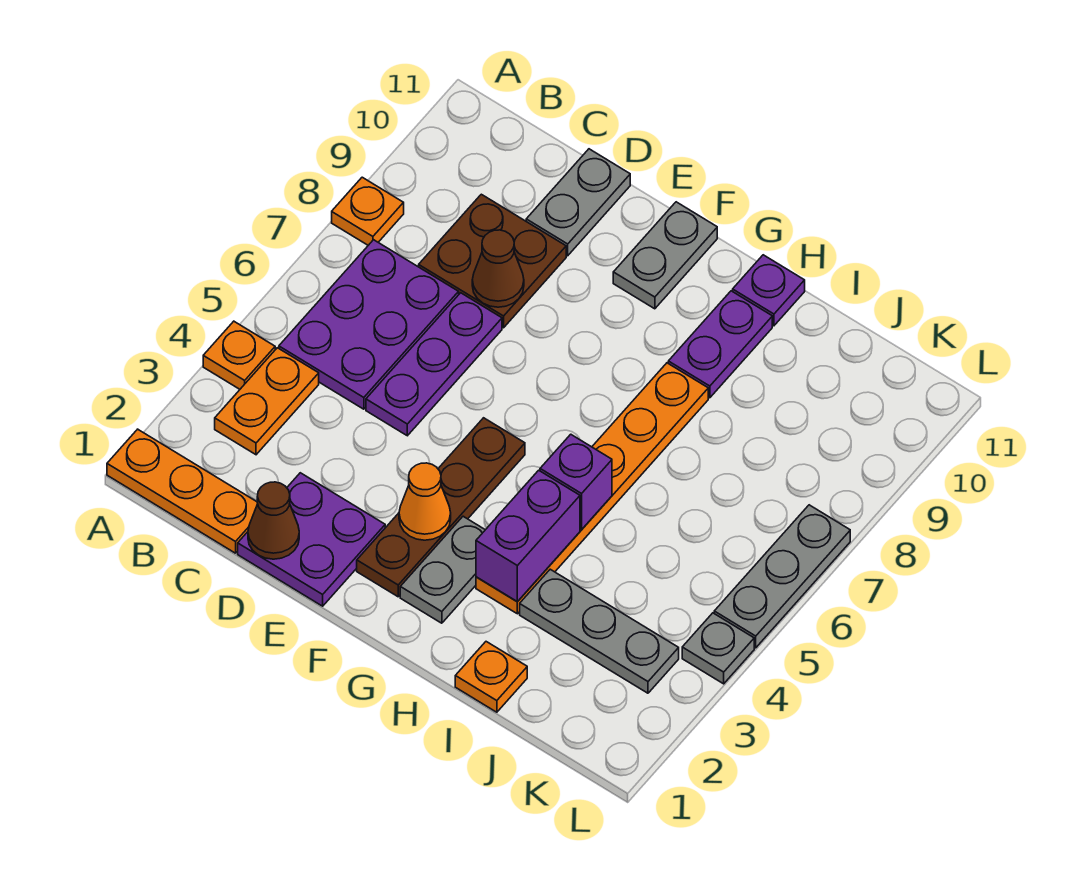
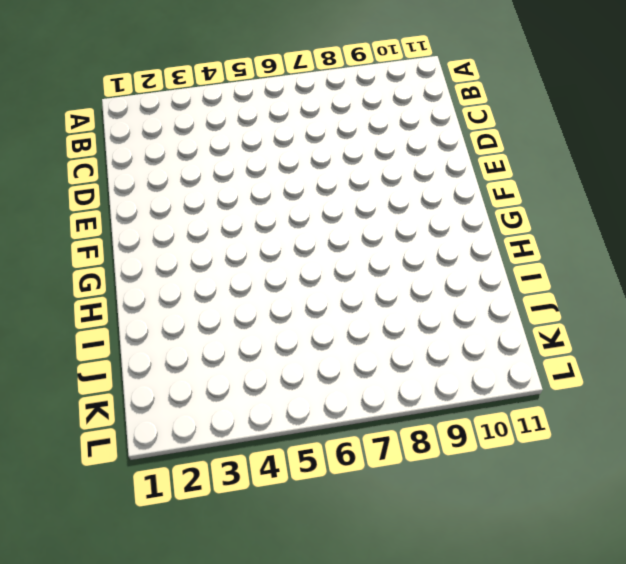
none -> orange plate A1:C1 level 1
none -> orange plate A4 level 1
none -> orange plate A8 level 1

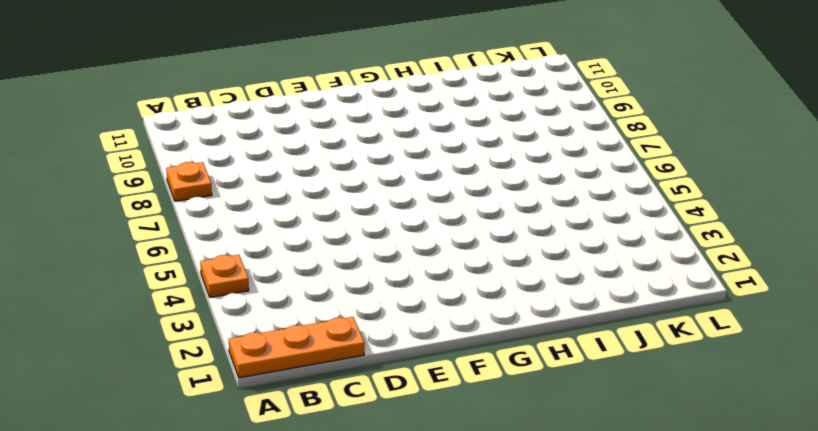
none -> orange plate B3:B4 level 1
none -> purple plate B5:C7 level 1
none -> brown plate C8:D9 level 1

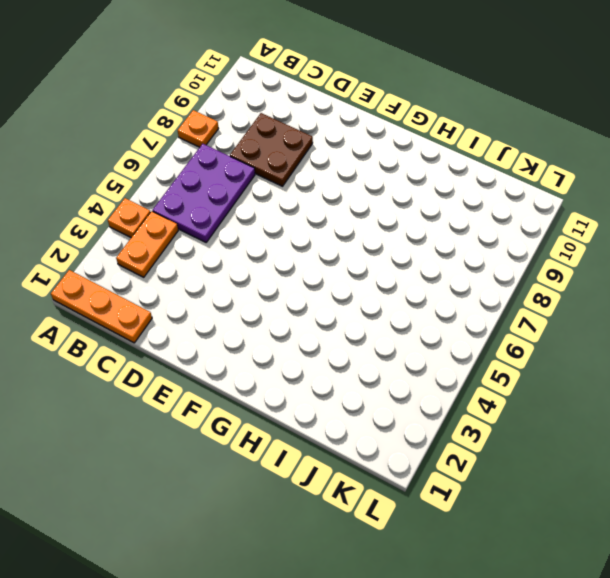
none -> purple plate D1:E2 level 1
none -> purple plate D5:D7 level 1
none -> grey plate D10:D11 level 1

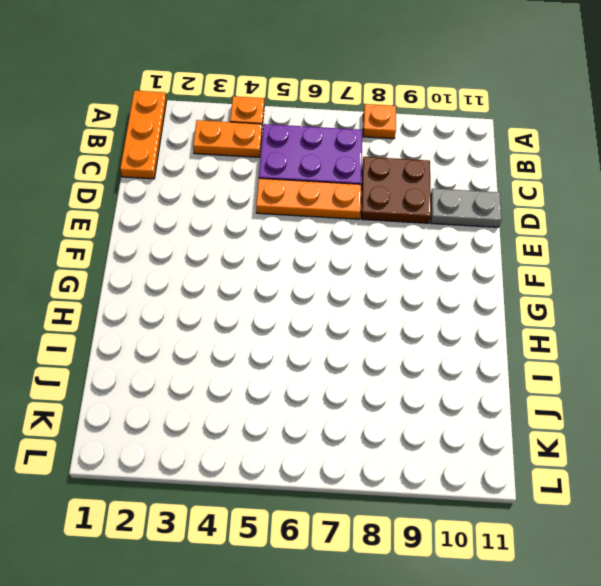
orange plate D5:D7 level 1 -> purple plate D5:D7 level 1
none -> purple plate D1:E2 level 1
none -> brown plate F2:F5 level 1
none -> grey plate F10:F11 level 1

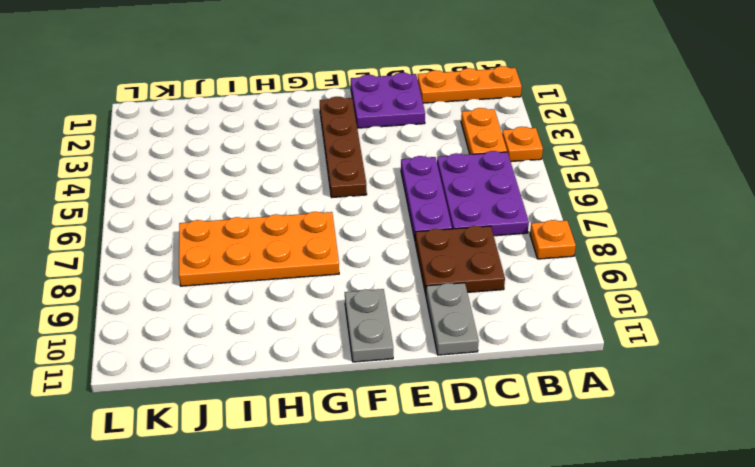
orange plate G7:J8 level 1 -> orange plate H3:H8 level 1
none -> grey plate G2:G3 level 1
none -> purple plate H9:H10 level 1
none -> purple plate H11 level 1

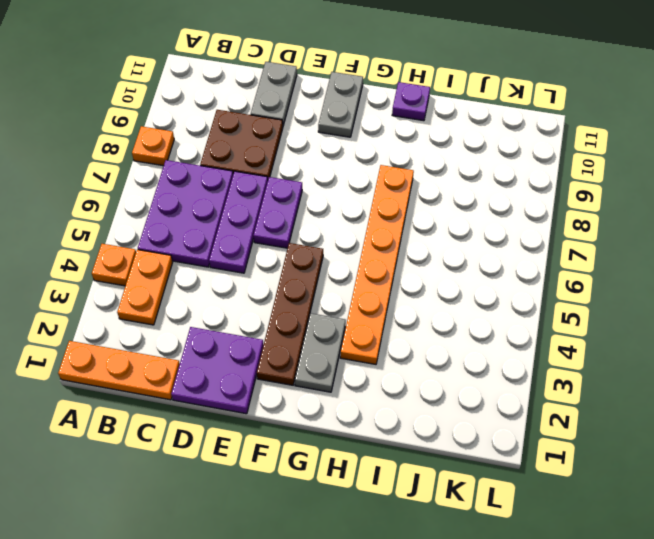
purple plate E6:E7 level 1 -> purple plate H9:H10 level 1
none -> orange plate I1 level 1
none -> grey plate I3:K3 level 1
none -> grey plate L4 level 1

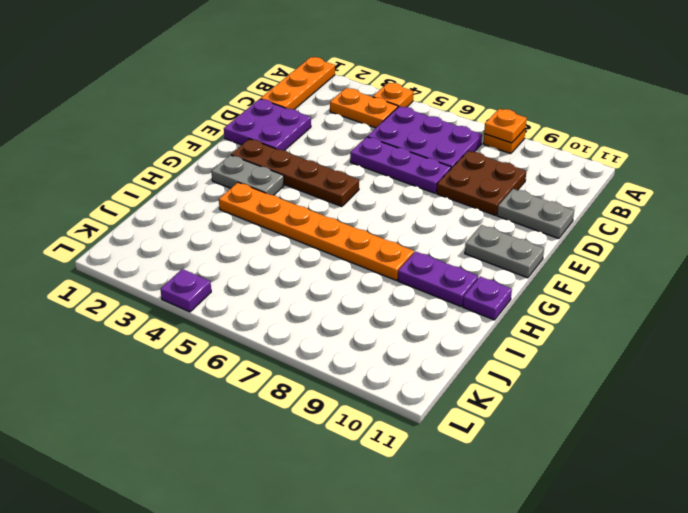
orange plate A8 level 2 -> orange plate I1 level 1
purple plate L4 level 1 -> grey plate L4 level 1
none -> grey plate I3:K3 level 1
none -> grey plate L5:L7 level 1
none -> brown cone D1 level 2

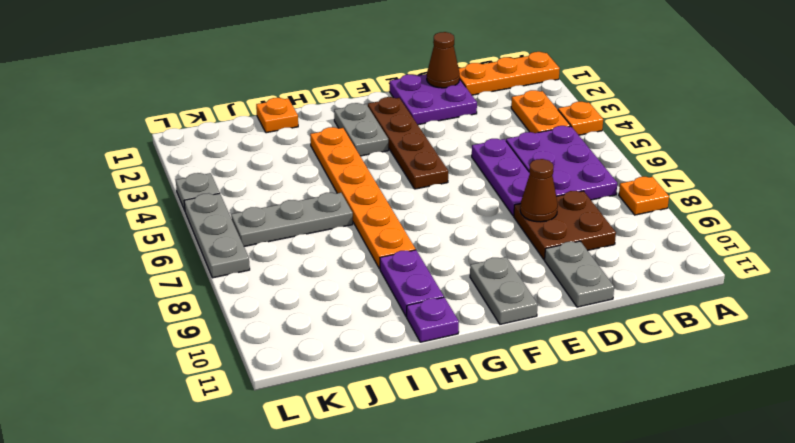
grey plate I6:K6 level 1 -> grey plate I3:K3 level 1
none -> orange cone F3 level 2
none -> purple brick H3:H4 level 2
none -> purple brick H5 level 2

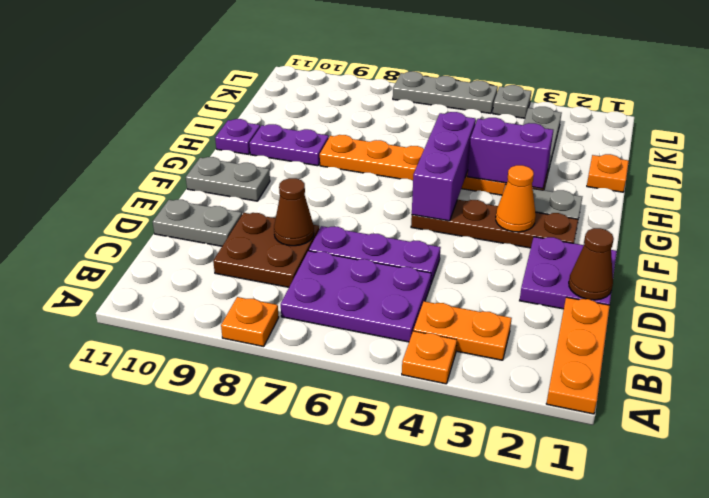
purple brick F5:H5 level 2 -> purple brick H5 level 2

